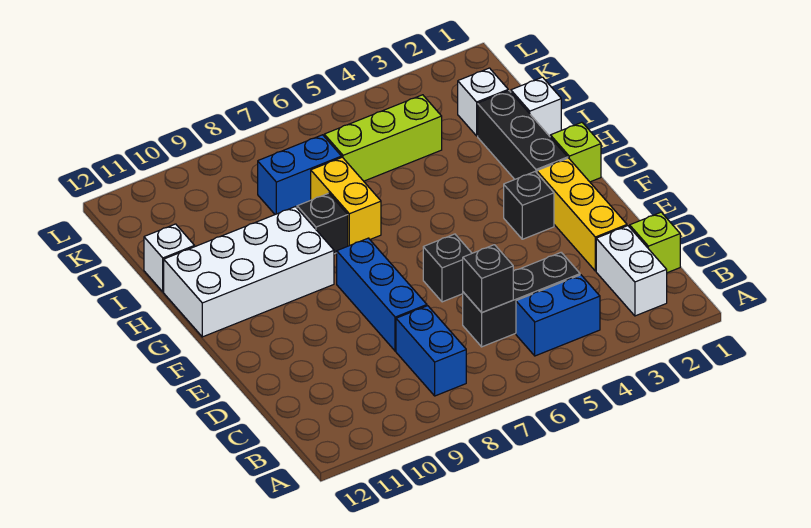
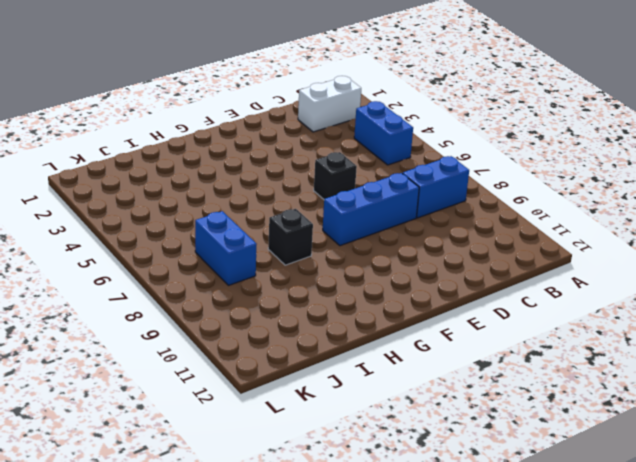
none -> lime brick C1 level 1
none -> black brick C4:C6 level 1
none -> yellow brick D2:F2 level 1

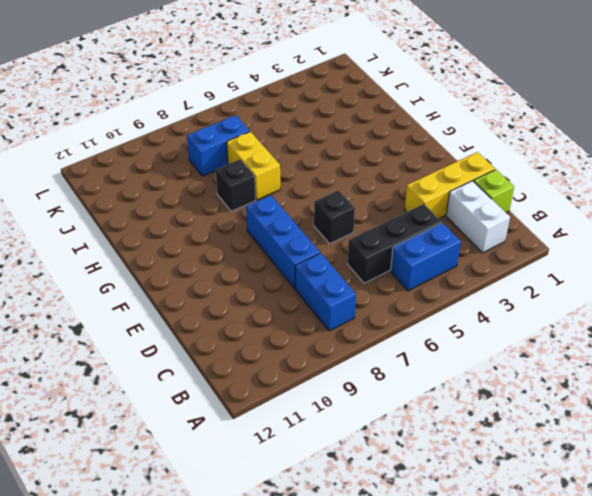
yellow brick D1:D3 level 1 -> yellow brick D2:F2 level 1
none -> black brick F3 level 1
none -> lime brick G1 level 1
none -> black brick G2:I2 level 1

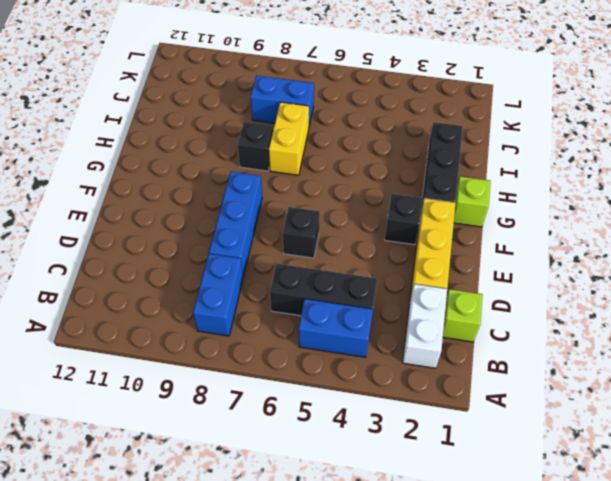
none -> white brick G9:H12 level 1
none -> white brick I1 level 1
none -> white brick I12 level 1

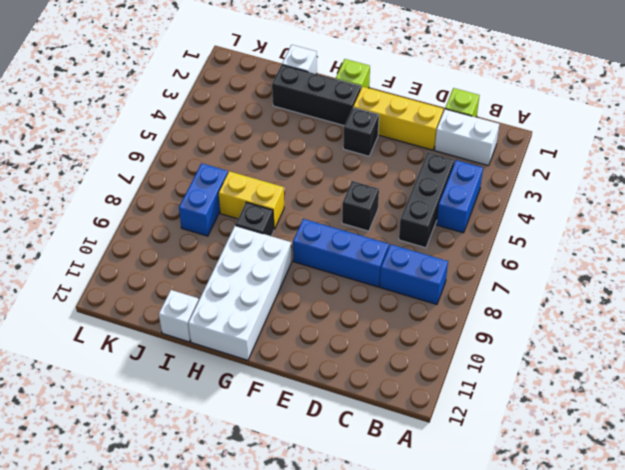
none -> white brick J2 level 1
none -> lime brick J4:J6 level 1
none -> black brick C6 level 2

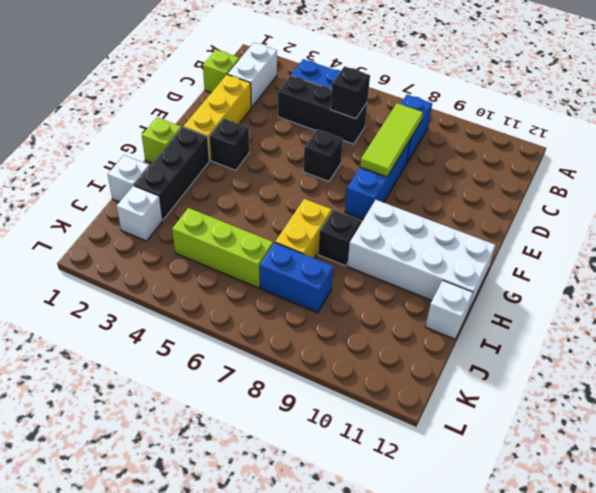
lime tile C8:E8 level 2 -> none

